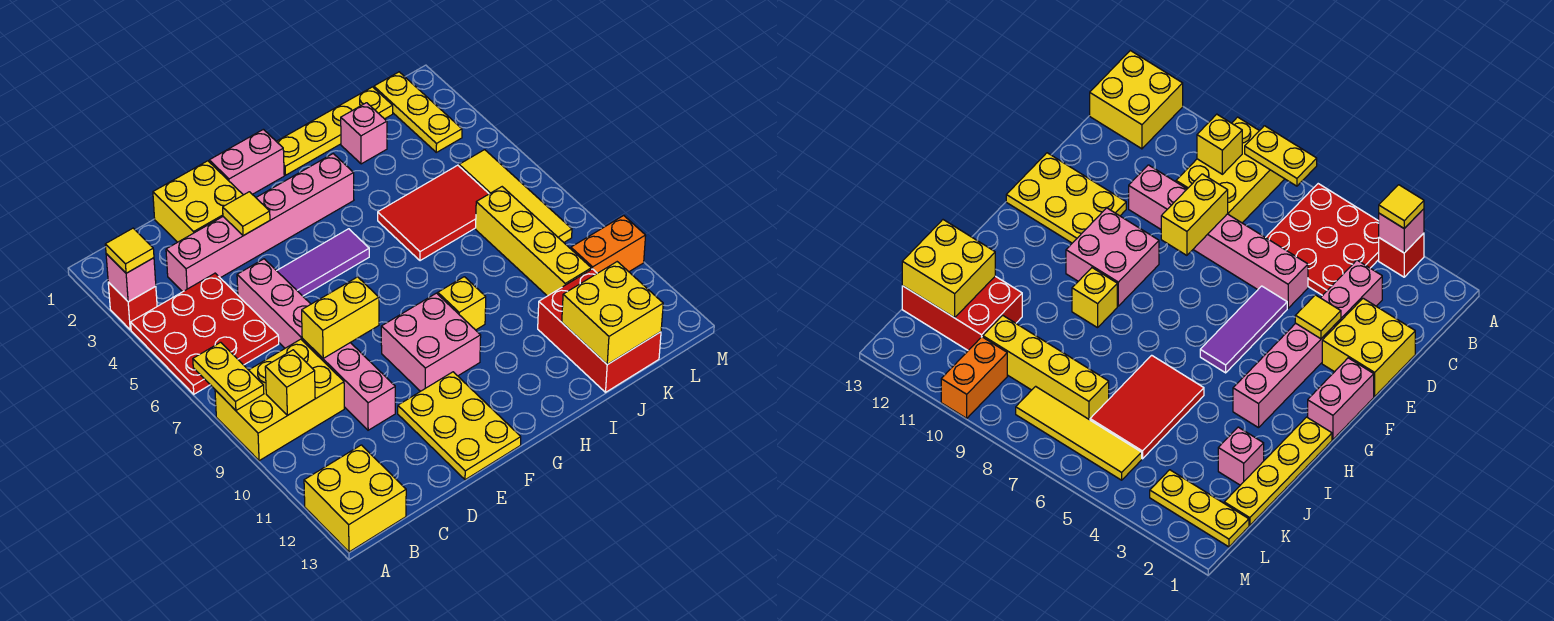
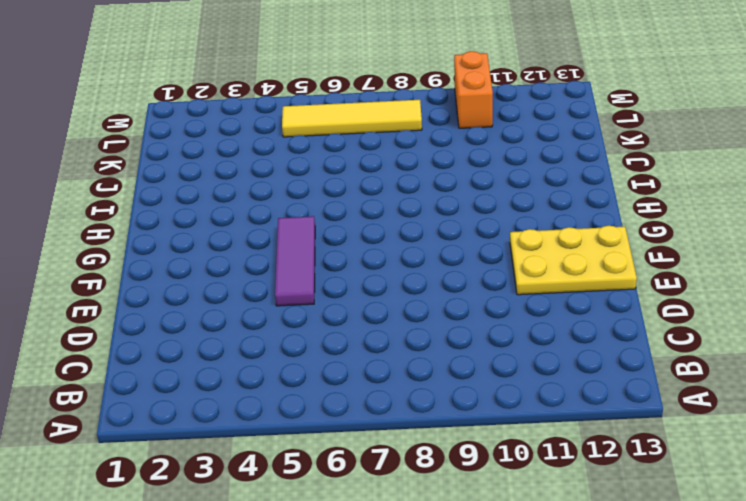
none -> red brick A3 level 1
none -> red plate A4:C6 level 1
none -> yellow brick A8:C9 level 1

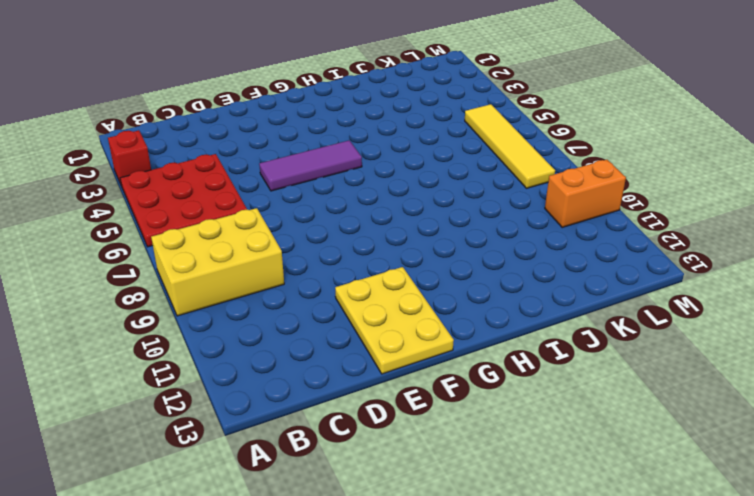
none -> yellow brick A12:B13 level 1
none -> pink brick C3:H3 level 1
none -> yellow brick D1:E2 level 1

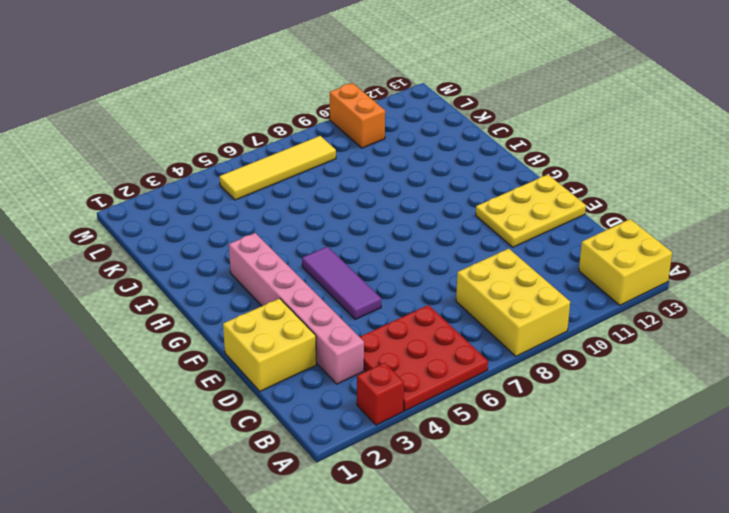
none -> pink brick D5:D10 level 1
none -> pink brick F1:G1 level 1
none -> pink brick F9:G10 level 1

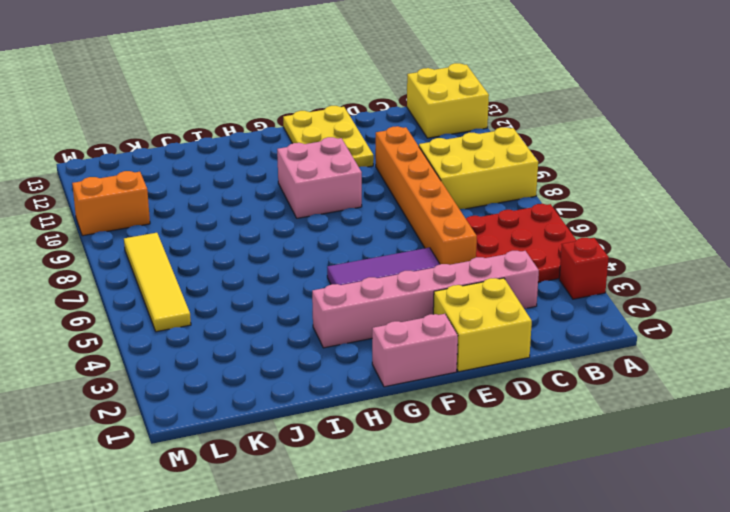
orange brick D5:D10 level 1 -> pink brick D5:D10 level 1
none -> yellow plate H1:K1 level 1
none -> yellow brick H9 level 1
none -> red tile I5:K6 level 1

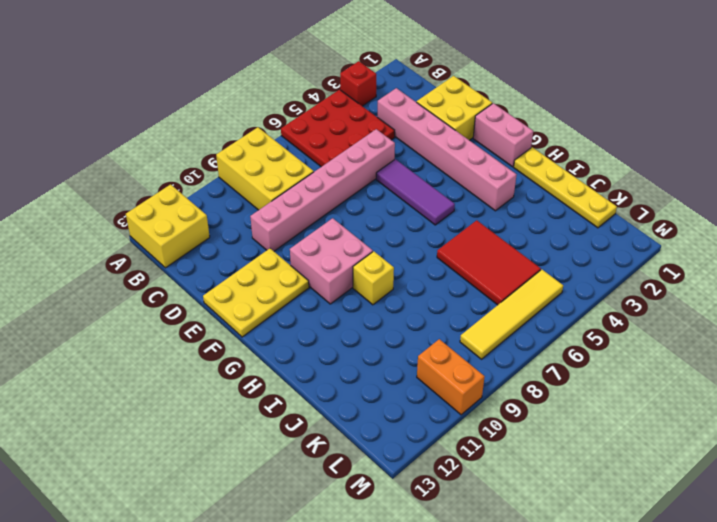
none -> pink brick J2 level 1
none -> red brick J11:K13 level 1
none -> yellow brick K7:K10 level 1

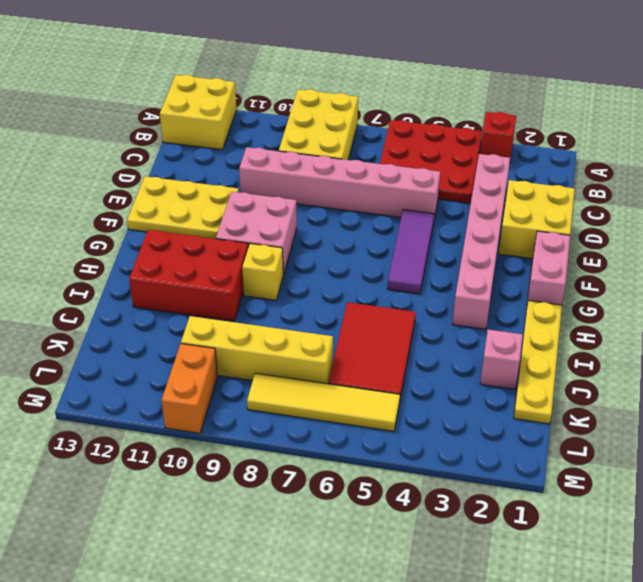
red brick H10:I12 level 1 -> red brick J11:K13 level 1
none -> yellow plate L1:L3 level 1
none -> pink brick A3 level 2
none -> yellow plate A7:A8 level 2

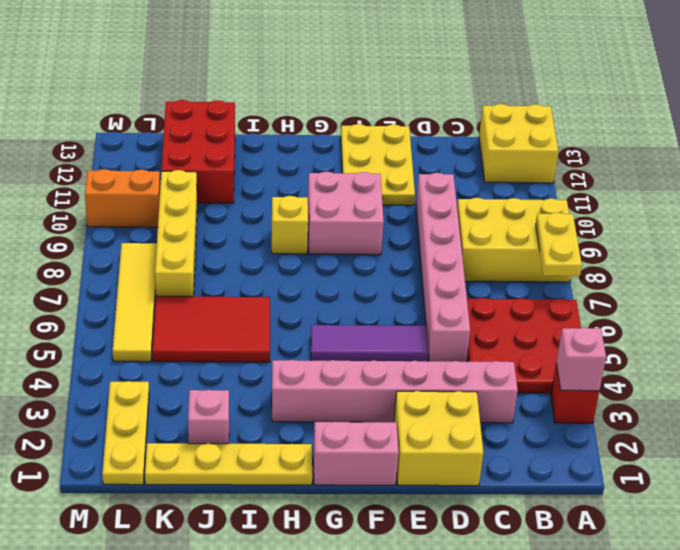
none -> yellow brick B9 level 2
none -> yellow brick D8:E8 level 2
none -> yellow tile E3 level 2

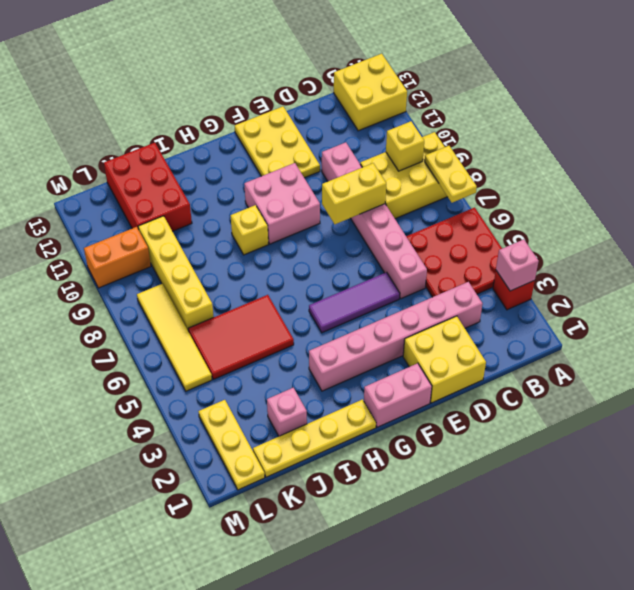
none -> yellow tile E3 level 2
none -> yellow brick J12:K13 level 2
none -> yellow tile A3 level 3

